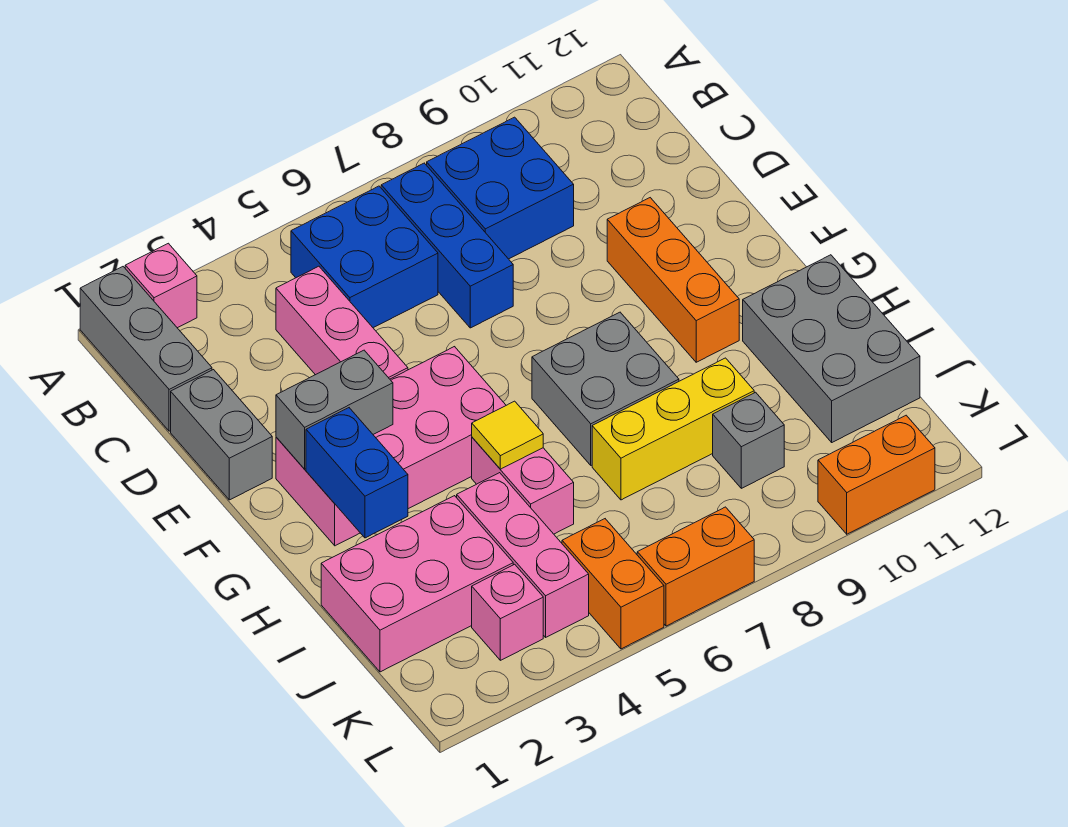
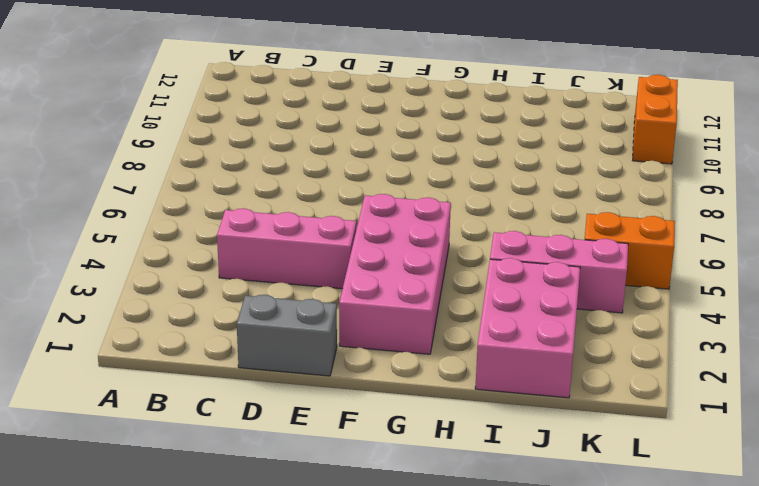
none -> grey brick A1:C1 level 1
none -> pink brick A2 level 1
none -> blue brick B5:C6 level 1

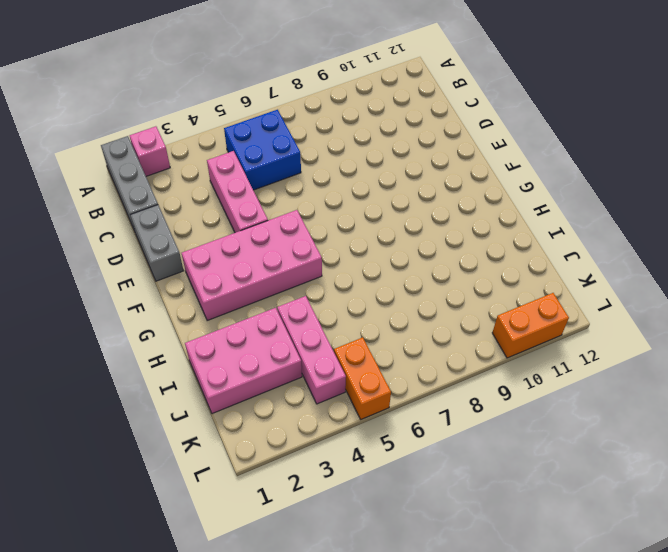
none -> blue brick B7:D7 level 1
none -> blue brick B8:C9 level 1
none -> orange brick E10:G10 level 1

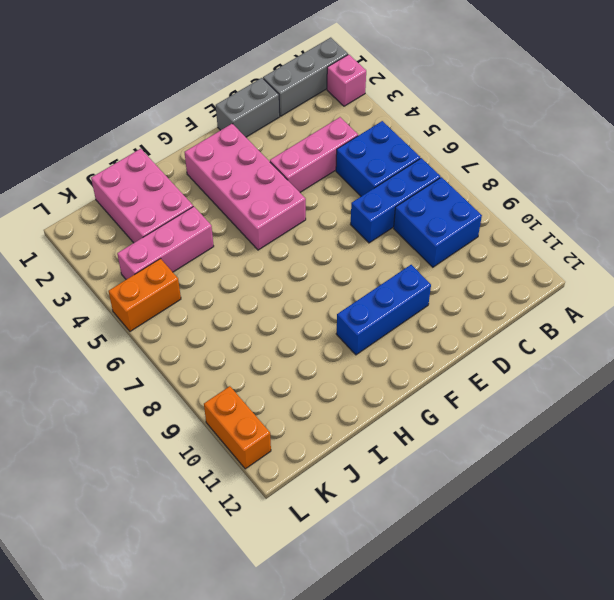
blue brick E10:G10 level 1 -> orange brick E10:G10 level 1
none -> grey brick G7:H8 level 1
none -> pink brick H5:I5 level 1
none -> grey brick H11:J12 level 1

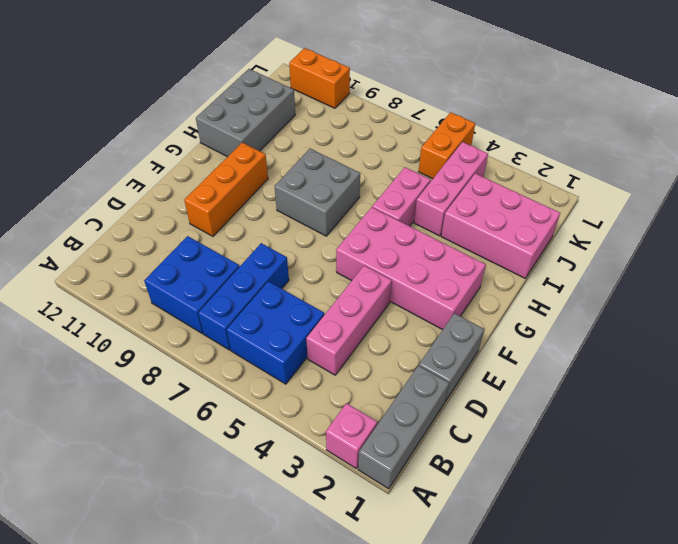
none -> yellow brick I7:I9 level 1
none -> grey brick J9 level 1
none -> pink brick K3 level 1

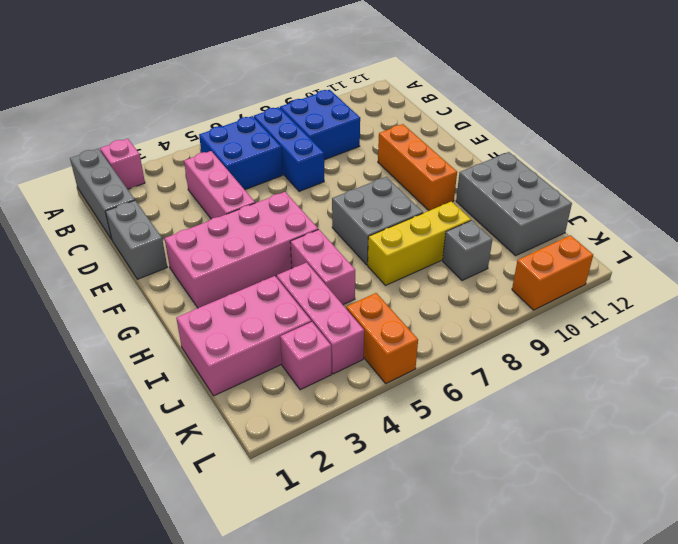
none -> orange brick L6:L7 level 1
none -> grey brick F2:F3 level 2
none -> blue brick G2:H2 level 2

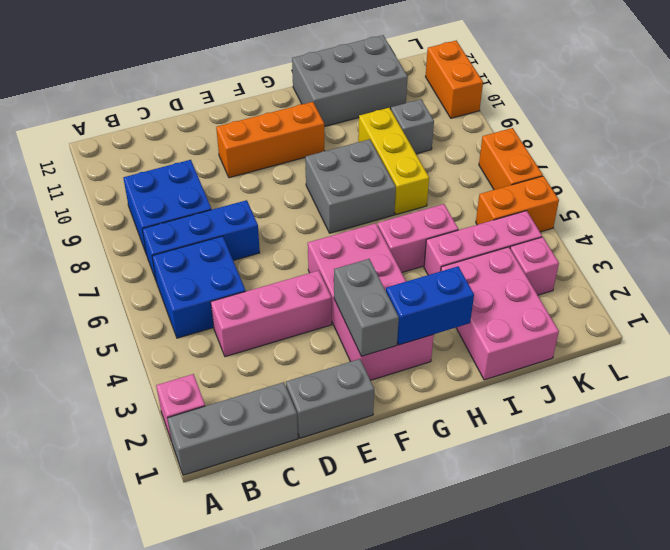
none -> yellow tile H5 level 2

